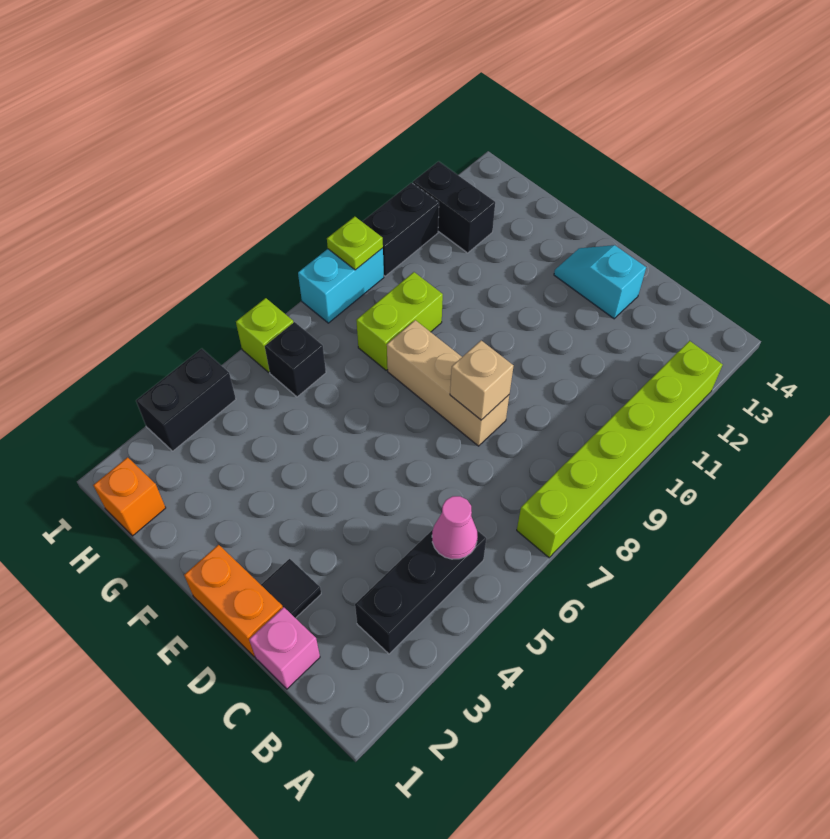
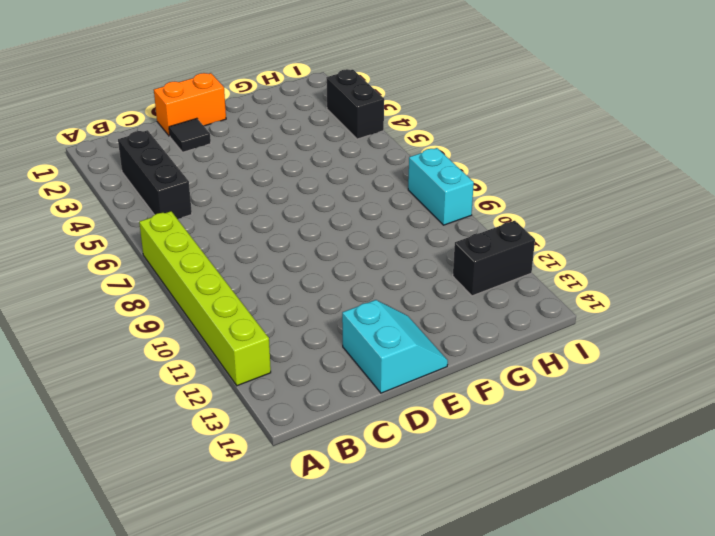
cyan slope D13:E14 level 1 top D -> cyan slope D13:E13 level 1 top D
none -> pink brick C1 level 1
none -> tan brick D8:F8 level 1
none -> lime brick G8:G9 level 1

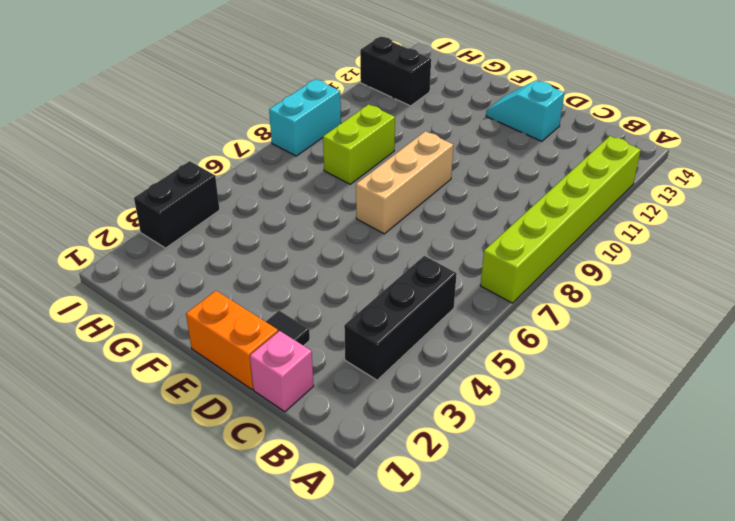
tan brick E7:E9 level 1 -> tan brick D8:F8 level 1
none -> orange brick H1 level 1
none -> black brick H6 level 1
none -> lime brick I6 level 1

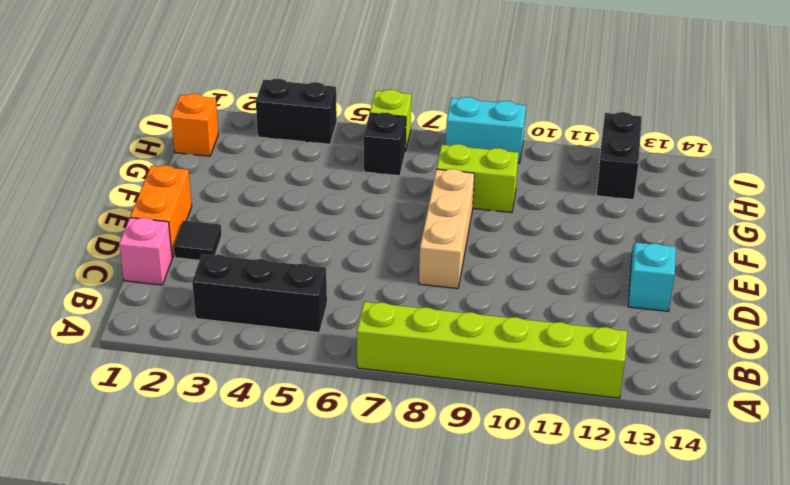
none -> black brick I10:I11 level 1
none -> pink cone B5 level 2
none -> tan brick D8 level 2

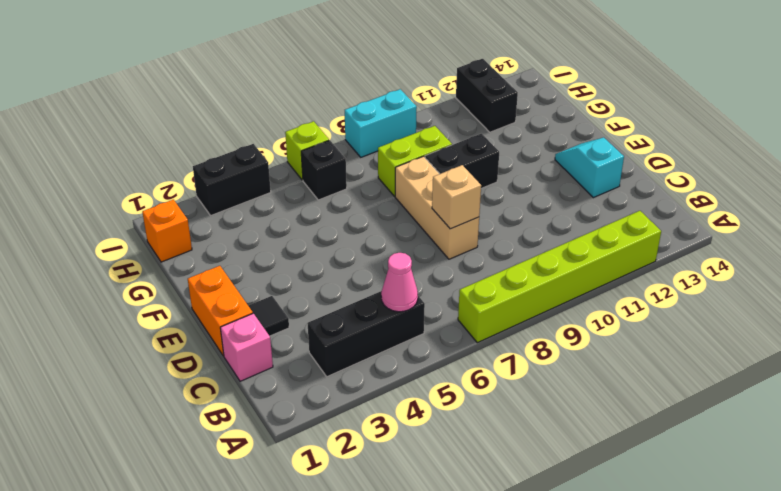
black brick F9:F10 level 1 -> black brick I10:I11 level 1
none -> lime plate I9 level 2

